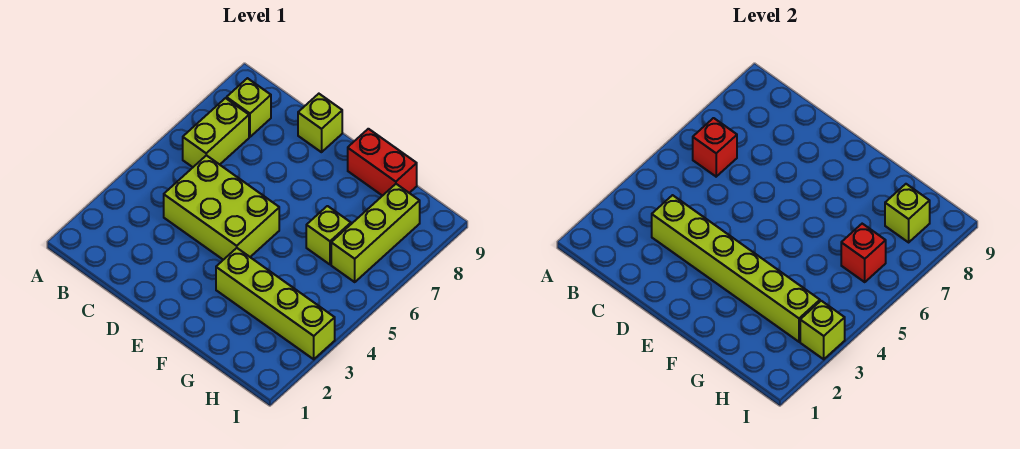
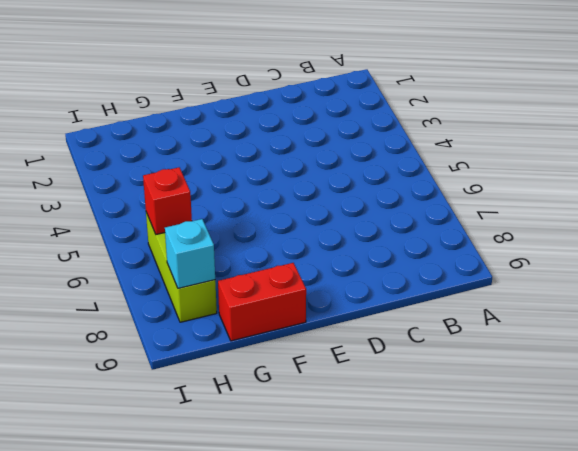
cyan brick H8 level 2 -> lime brick H8 level 2
none -> lime brick B6:B7 level 1
none -> lime brick B8 level 1
none -> lime brick C4:E5 level 1

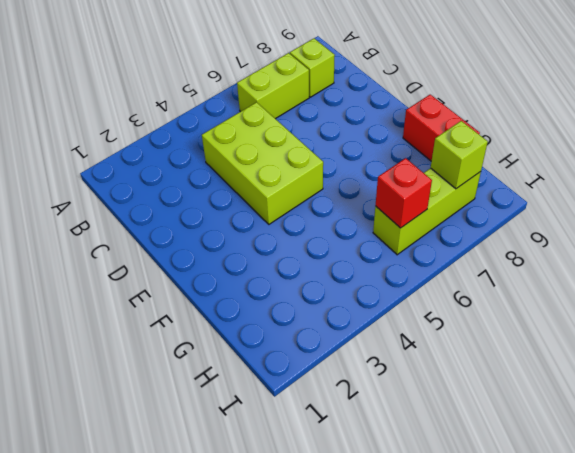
none -> lime brick D9 level 1
none -> lime brick F3:I3 level 1
none -> lime brick G6 level 1

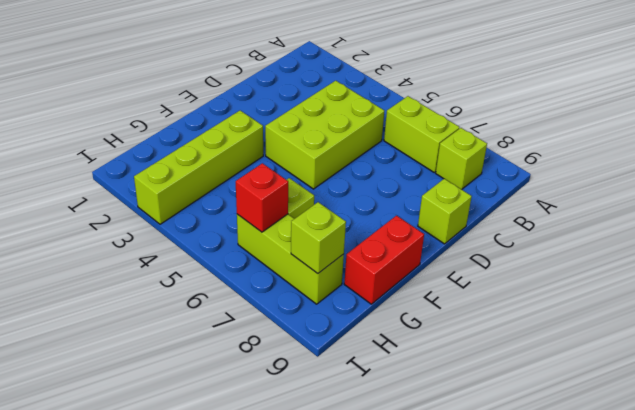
none -> red brick B6 level 2
none -> lime brick C3:H3 level 2
none -> lime brick I3 level 2

